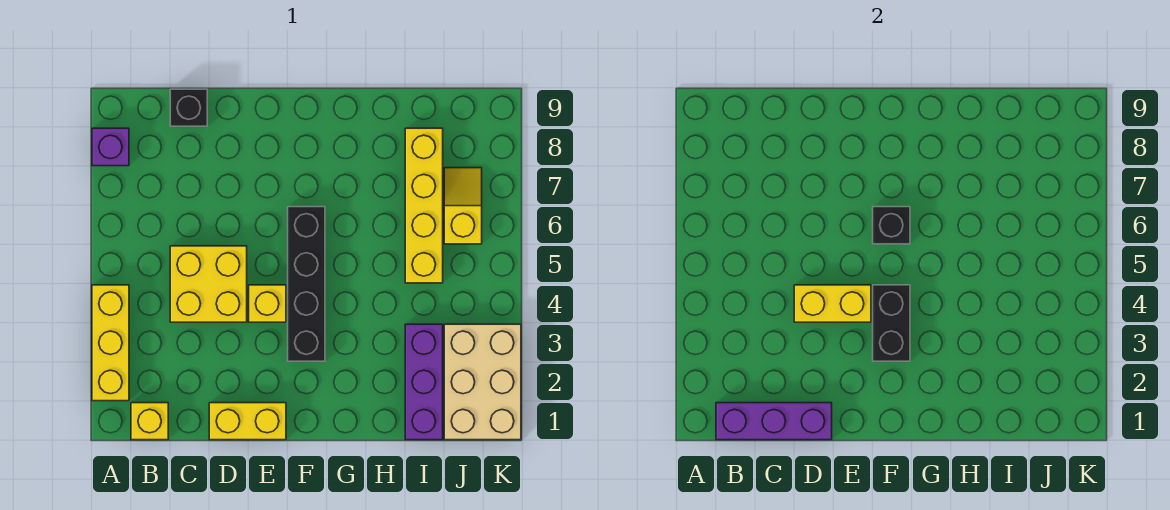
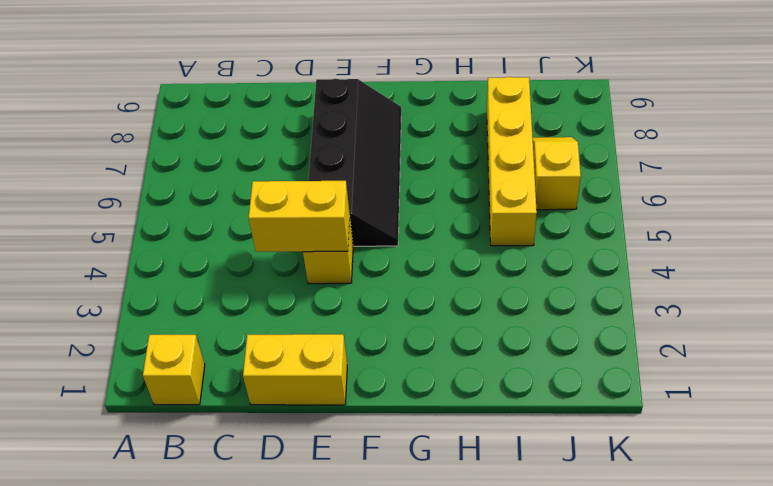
black slope E5:F8 level 1 top E -> black brick F3:F6 level 1
none -> yellow brick A2:A4 level 1
none -> purple brick A8 level 1
none -> yellow brick C4:D5 level 1

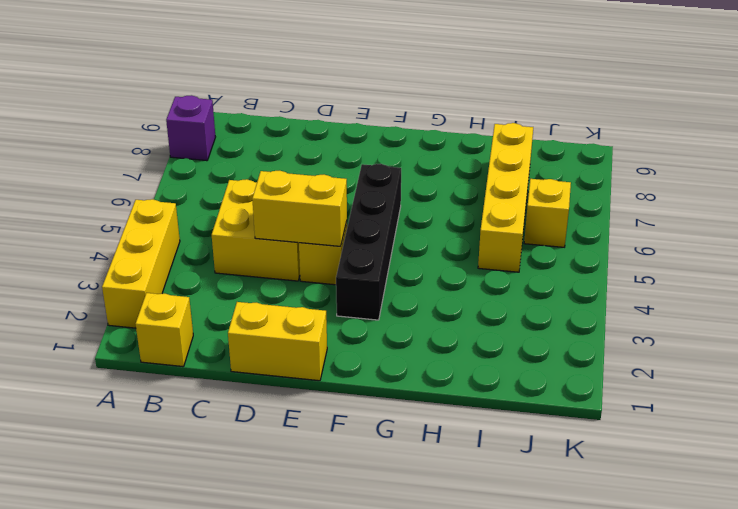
none -> black brick C9 level 1
none -> purple brick I1:I3 level 1
none -> tan brick J1:K3 level 1

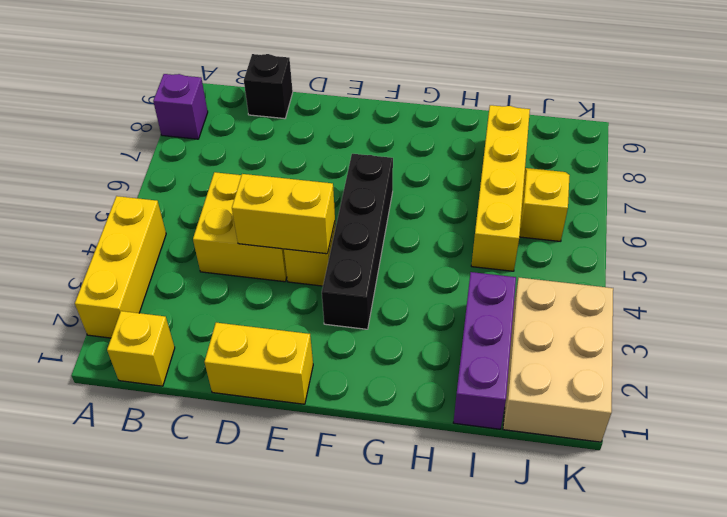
none -> purple brick B1:D1 level 2
none -> black brick F3:F4 level 2
none -> black brick F6 level 2

